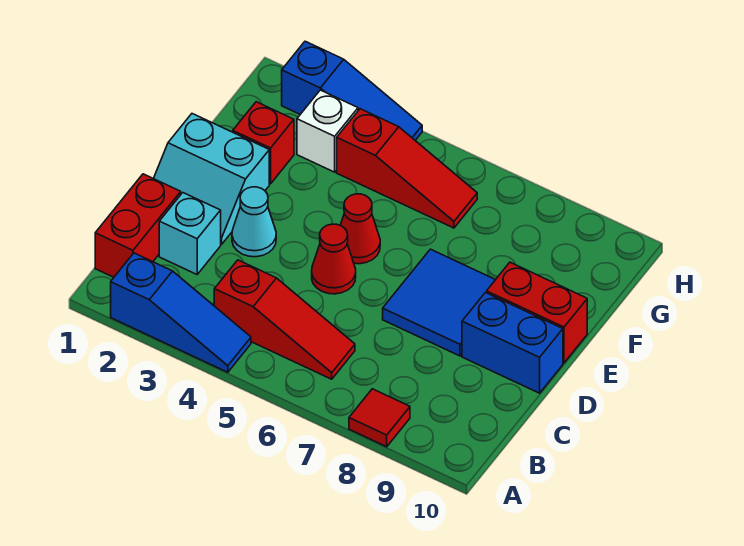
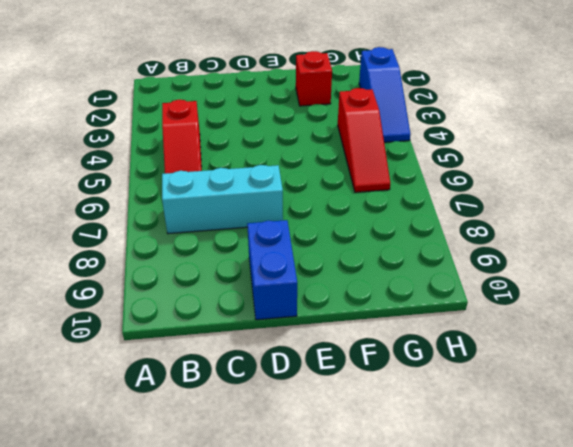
cyan brick B7:D7 level 1 -> blue tile D7:E8 level 1
none -> blue slope A2:A4 level 1 top 2
none -> red tile A8 level 1
none -> red brick B1:C1 level 1

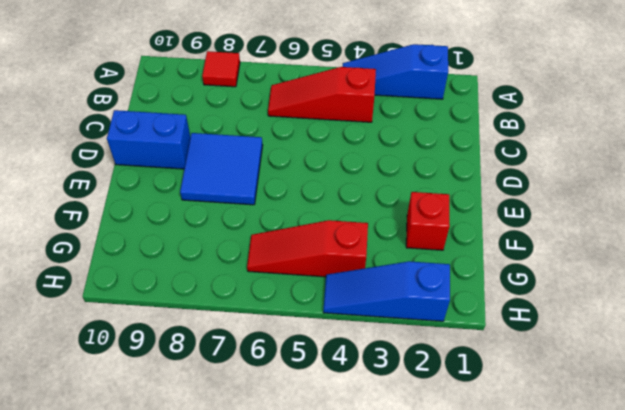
none -> red brick B1:C1 level 1
none -> cyan brick C2 level 1
none -> cyan slope D1:E2 level 1 top E

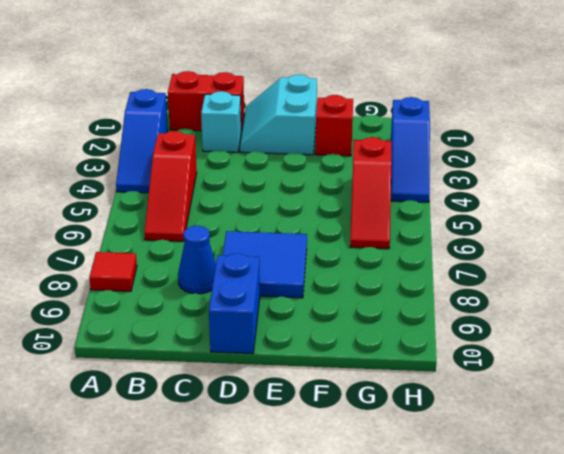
blue cone C8 level 1 -> none
none -> cyan cone D3 level 1
none -> red cone D5 level 1
none -> red cone E5 level 1

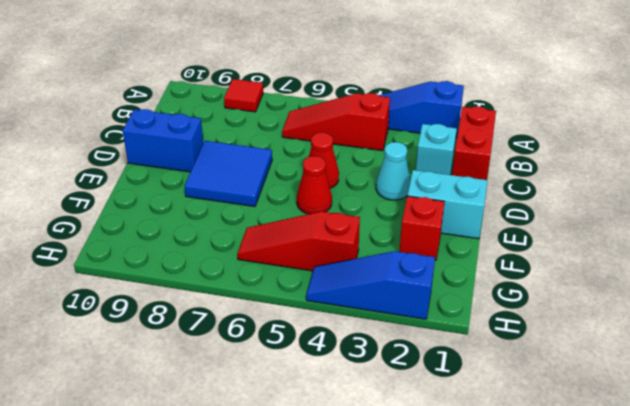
none -> red brick E9:E10 level 1
none -> white brick G3 level 1

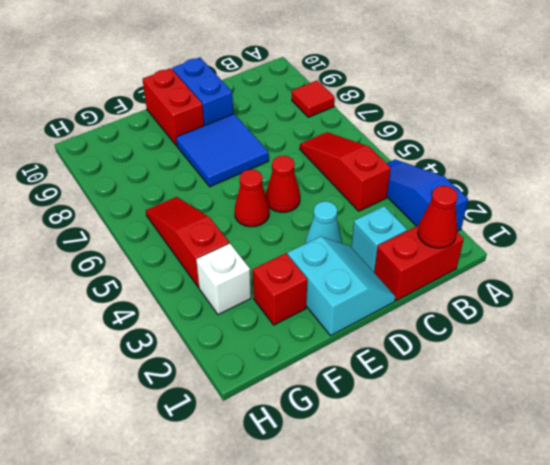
red cone B1 level 2 -> none
none -> blue slope H2:H4 level 1 top 2

